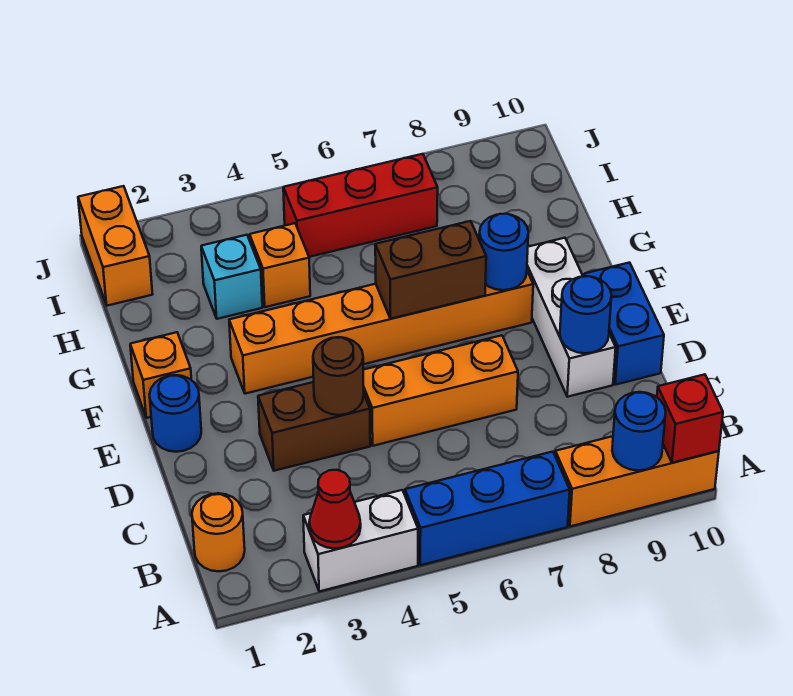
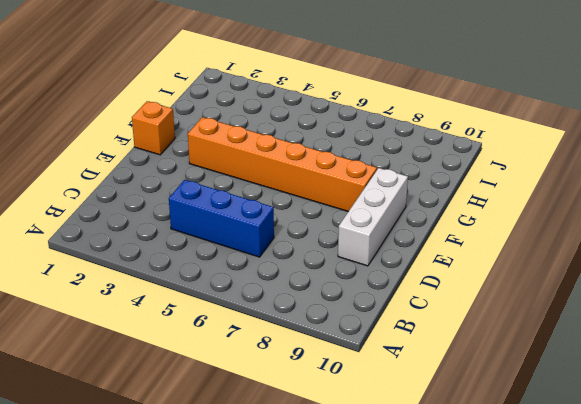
blue brick C4:C6 level 1 -> blue brick A5:A7 level 1
none -> white brick A3:A4 level 1
none -> orange brick A8:A10 level 1
none -> orange round brick B1 level 1

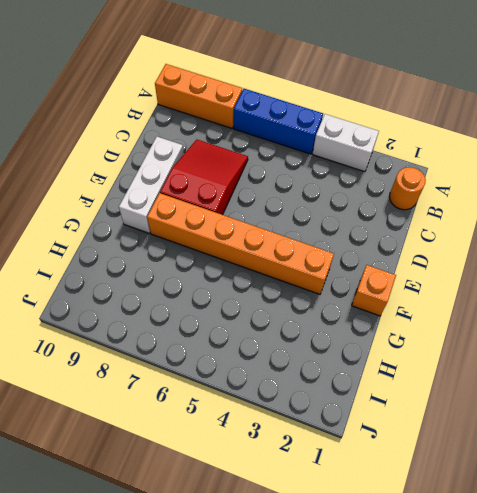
red slope C7:E8 level 1 top E -> orange brick D5:D7 level 1
none -> brown brick D3:D4 level 1
none -> blue brick D10:E10 level 1
none -> blue round brick E1 level 1

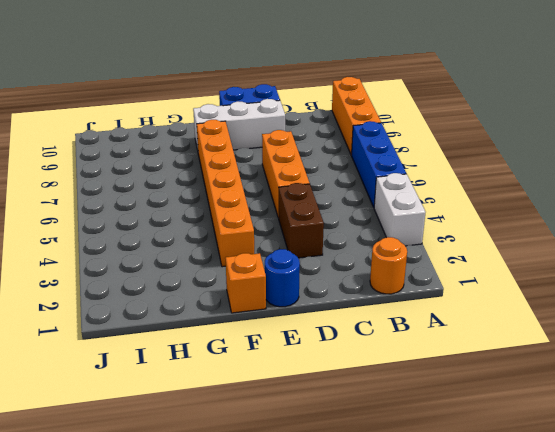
none -> cyan brick H3 level 1
none -> orange brick H4 level 1
none -> orange brick I1:J1 level 1

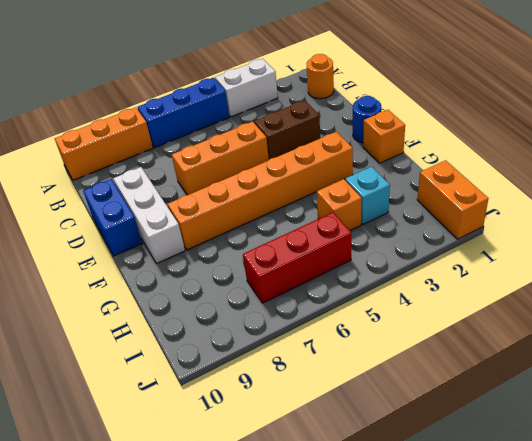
none -> red cone A3 level 2
none -> blue round brick A9 level 2
none -> red brick A10 level 2

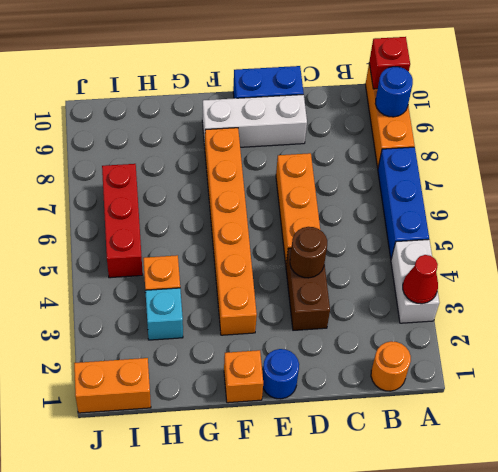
none -> blue round brick D9 level 2
none -> brown brick F6:F7 level 2
none -> blue round brick F8 level 2

